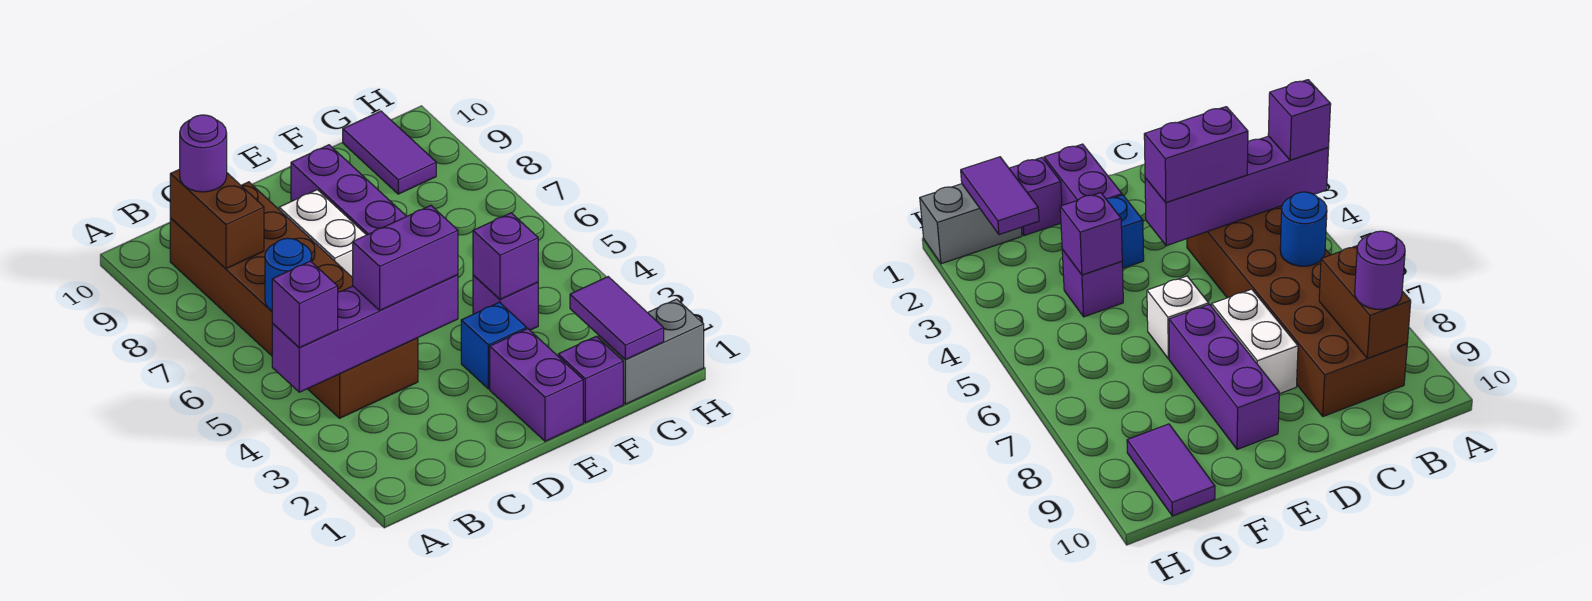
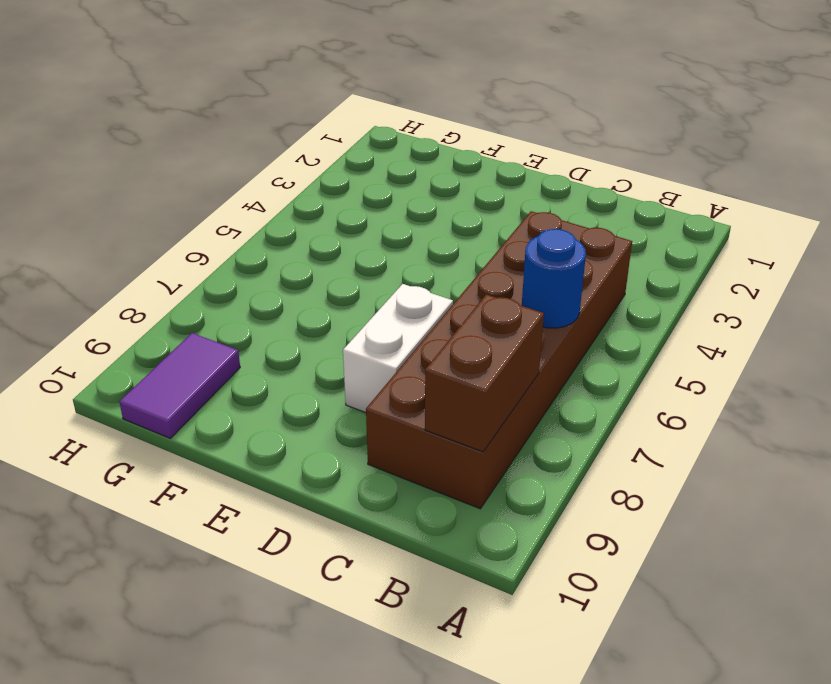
none -> purple brick E1:E2 level 1
none -> blue brick E3 level 1
none -> white brick E6 level 1

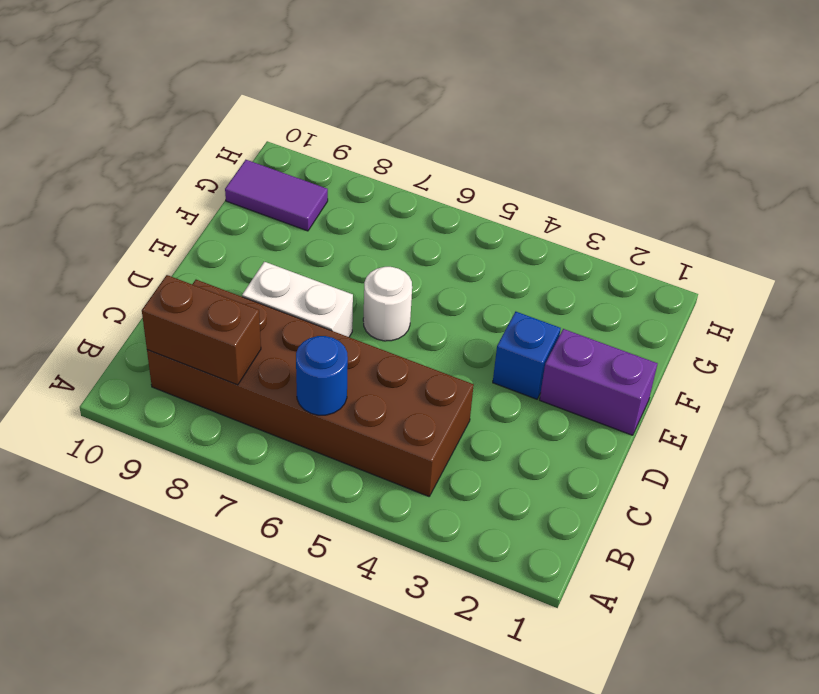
white round brick E6 level 1 -> white brick E6 level 1
none -> purple brick E7:E9 level 1
none -> purple brick F1 level 1
none -> purple brick F4 level 1

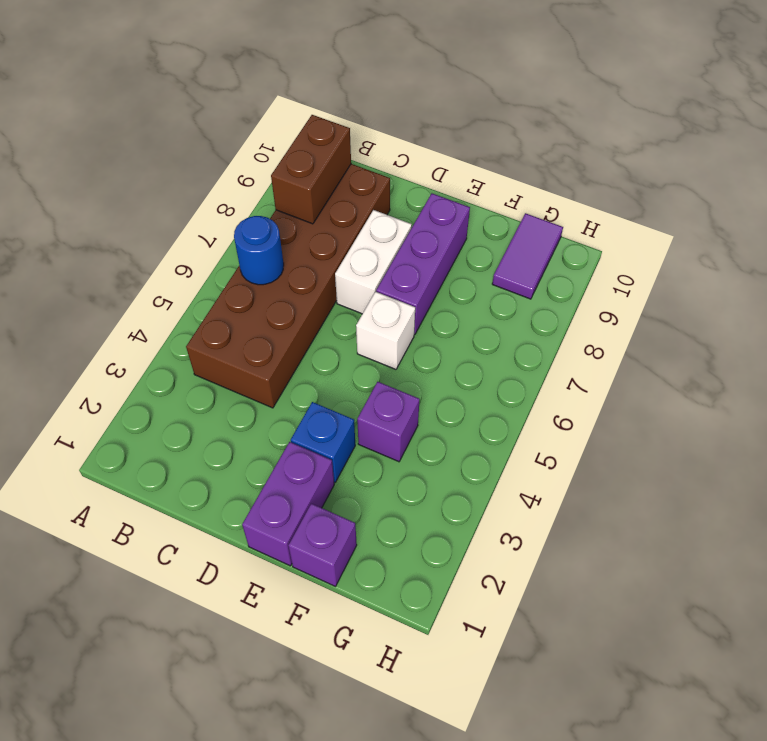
none -> grey brick G1:H1 level 1
none -> purple brick A4:D4 level 2
none -> purple brick F4 level 2

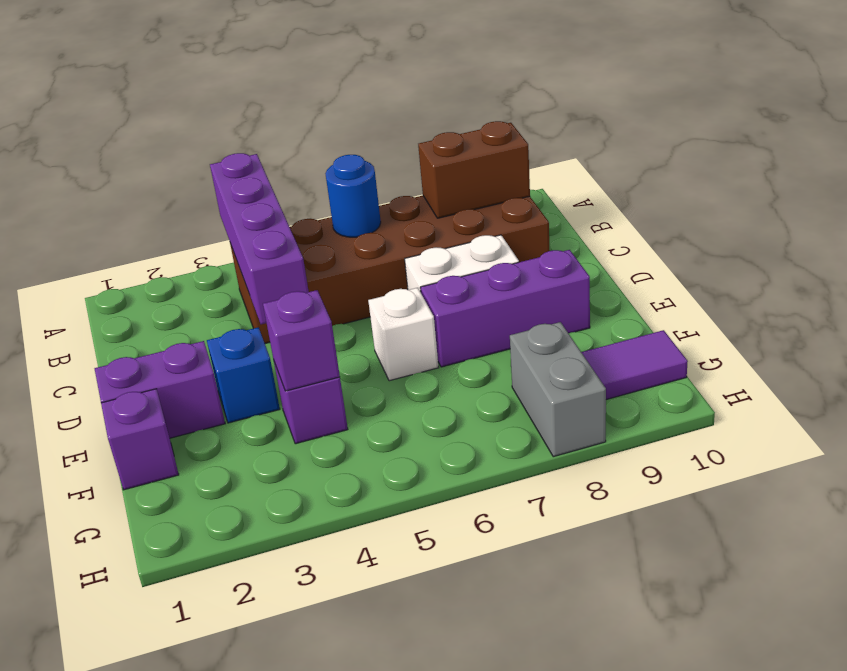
grey brick G8:H8 level 1 -> grey brick G1:H1 level 1
none -> purple tile G1:G2 level 2
none -> purple brick A4 level 3
none -> purple round brick B9 level 3

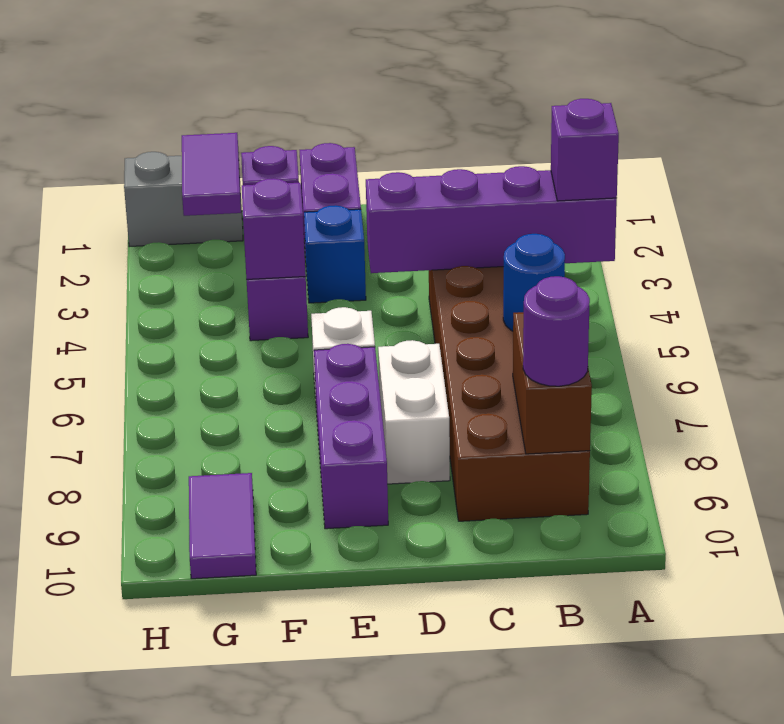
none -> purple brick C4:D4 level 3

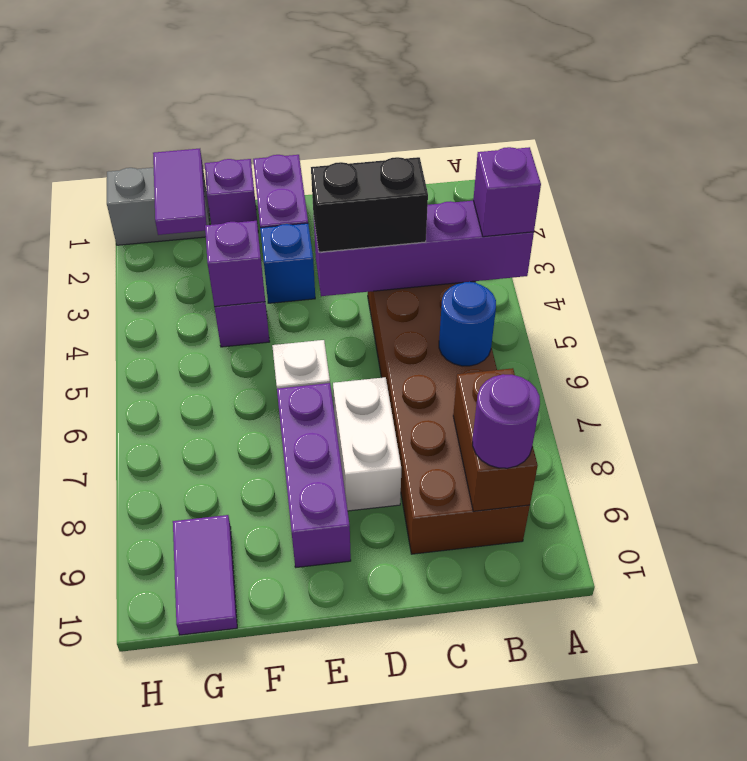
black brick C4:D4 level 3 -> purple brick C4:D4 level 3

